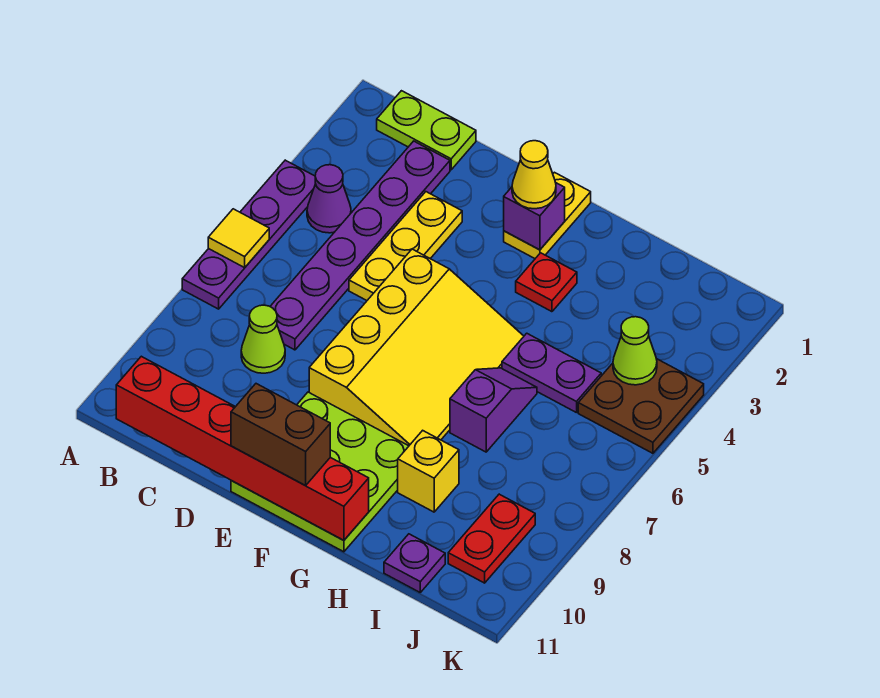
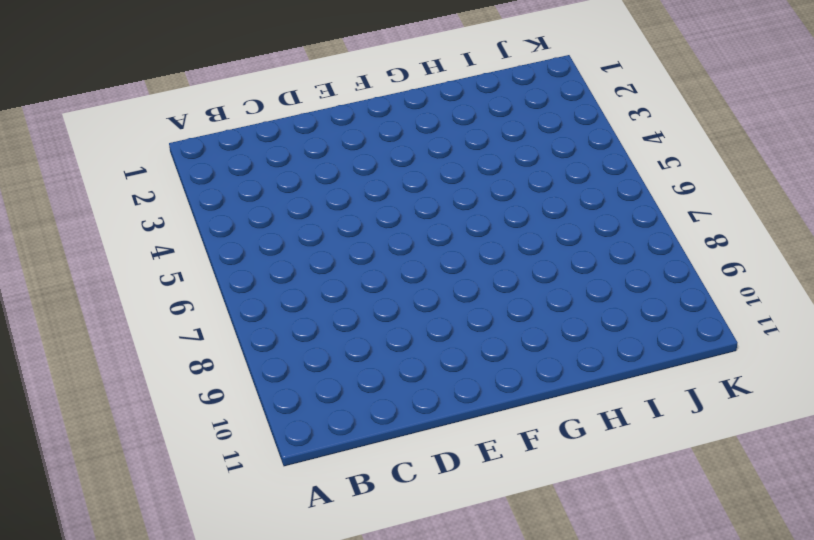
none -> purple plate A4:A7 level 1
none -> lime plate B1:C1 level 1
none -> purple cone B4 level 1

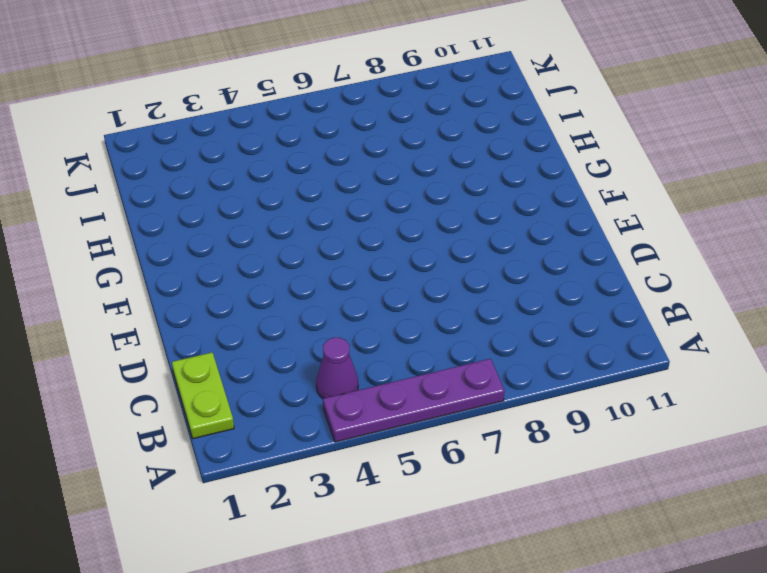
none -> purple plate C2:C7 level 1
none -> lime cone C8 level 1
none -> yellow plate D3:D5 level 1

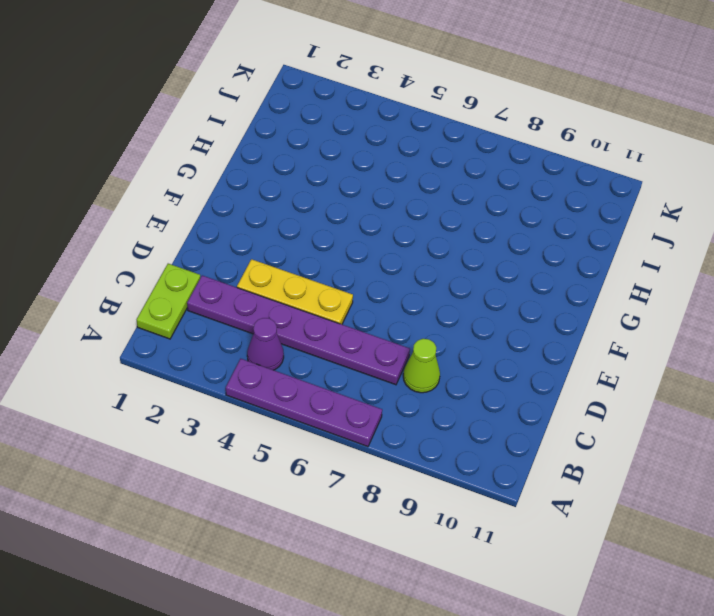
none -> yellow slope E5:G8 level 1 top E
none -> lime plate E9:G11 level 1
none -> yellow plate F1:F2 level 1

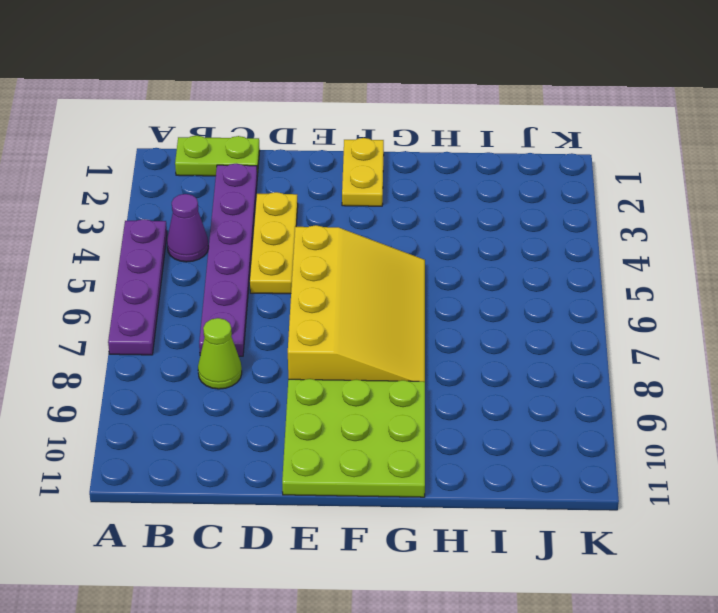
none -> red plate G3 level 1
none -> purple plate H5:I5 level 1
none -> purple slope H6:H7 level 1 top 7

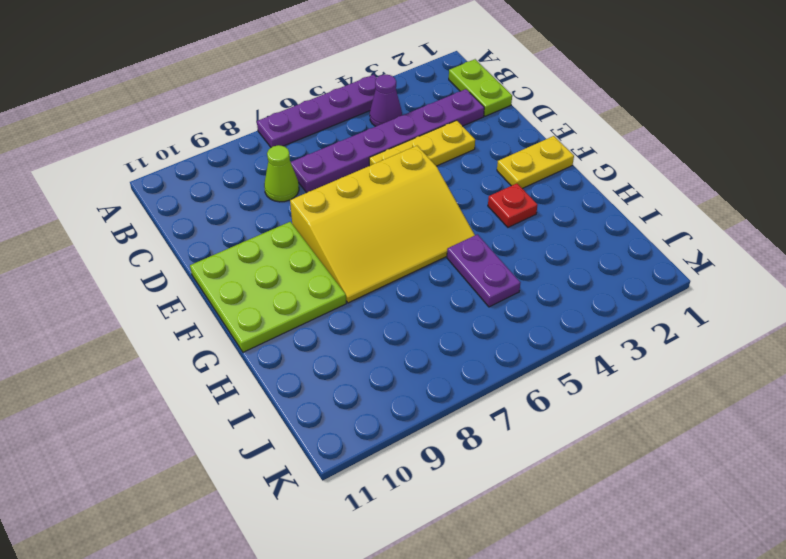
none -> purple slope H6:H7 level 1 top 7
none -> yellow brick H9 level 1
none -> purple plate I11 level 1

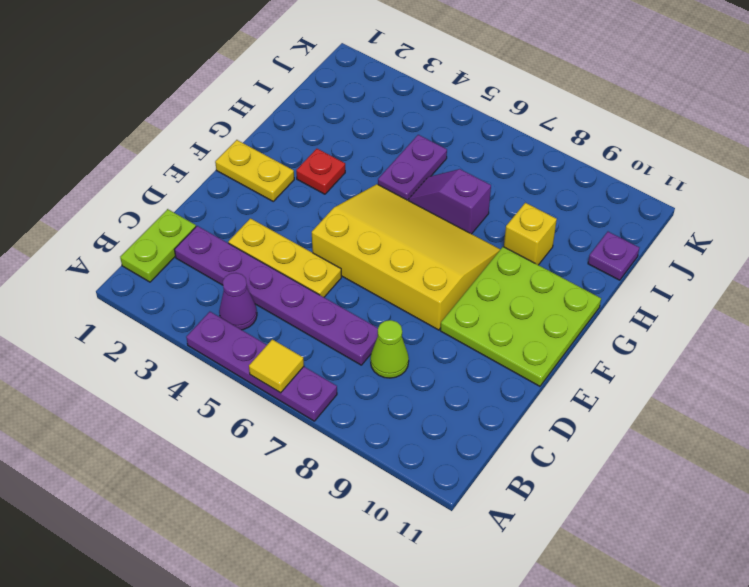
none -> brown plate J4:K5 level 1
none -> red plate J9:J10 level 1
none -> red brick B11:G11 level 2

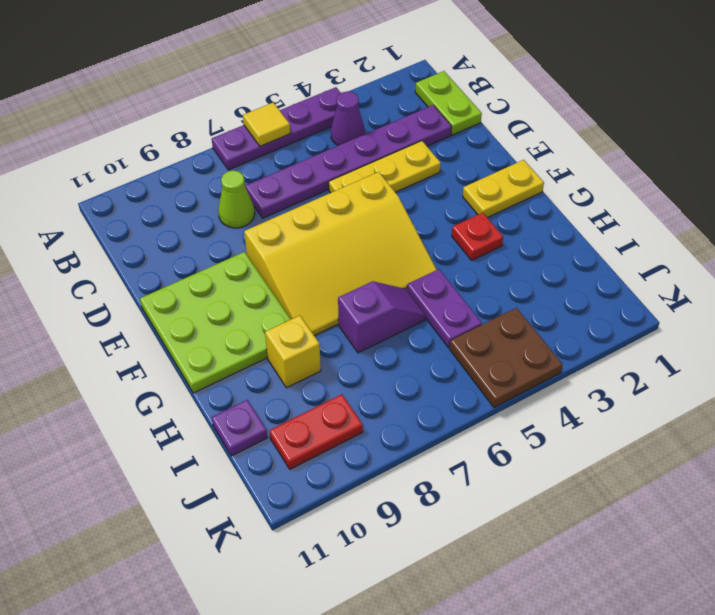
none -> red brick B11:G11 level 2
none -> purple brick F2 level 2
none -> lime cone J4 level 2

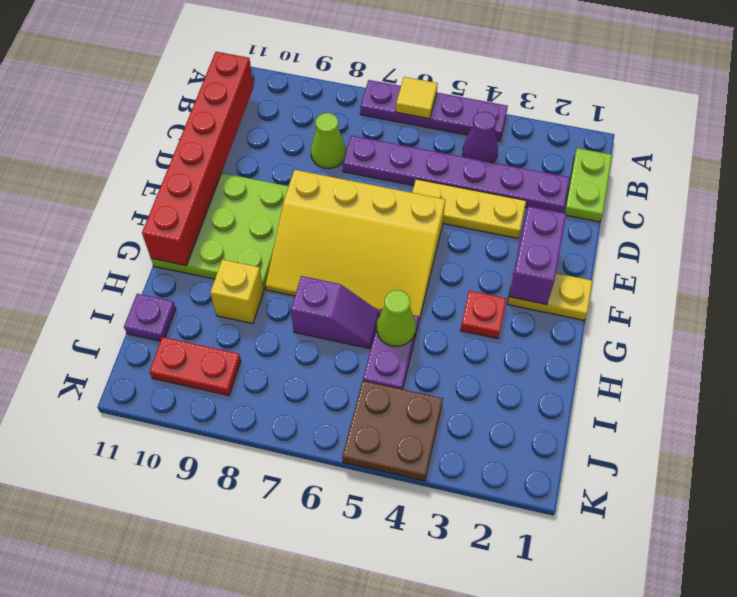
purple brick E2:F2 level 2 -> purple brick F2 level 2
lime cone H5 level 2 -> lime cone J4 level 2
none -> brown brick E11:F11 level 3
none -> yellow cone F2 level 3

